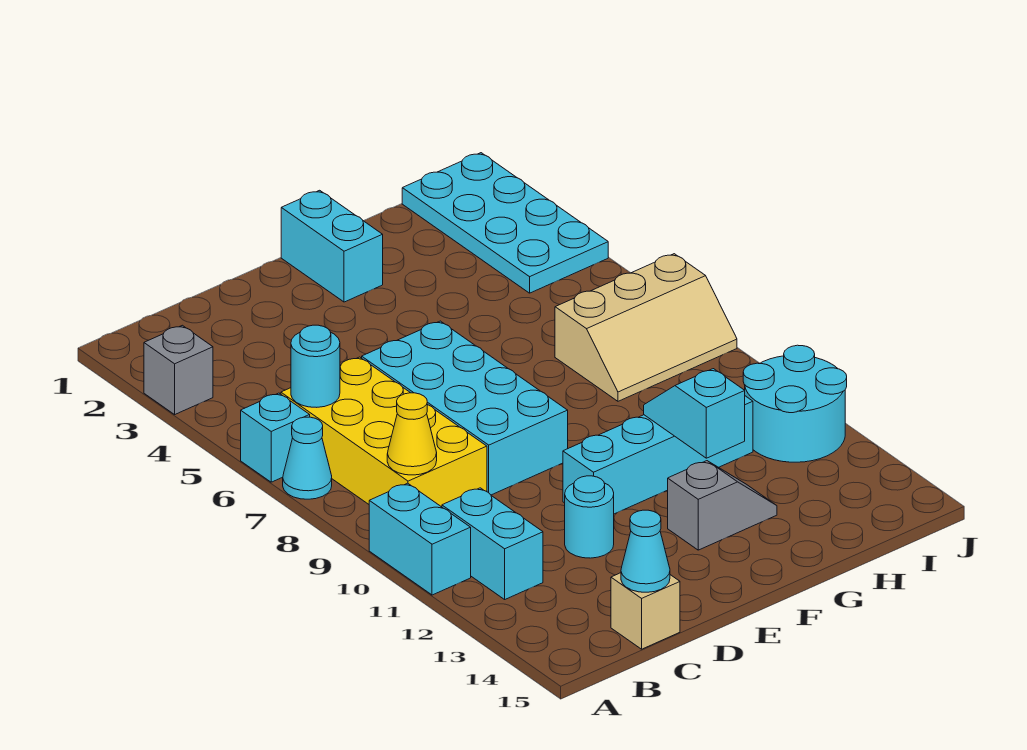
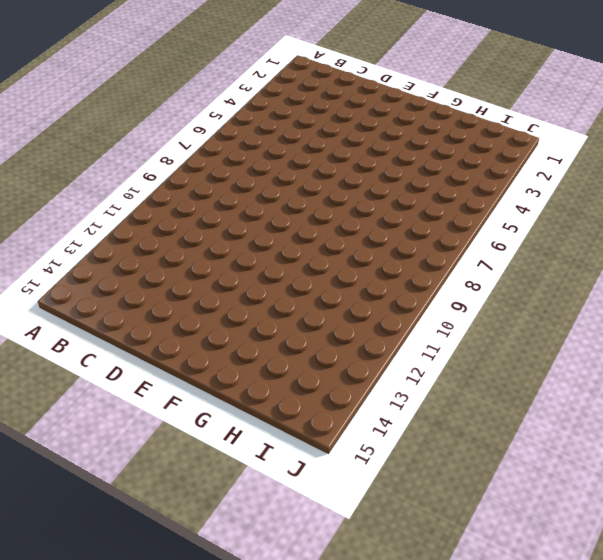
none -> grey brick A3 level 1
none -> cyan brick A6 level 1
none -> cyan cone A7 level 1

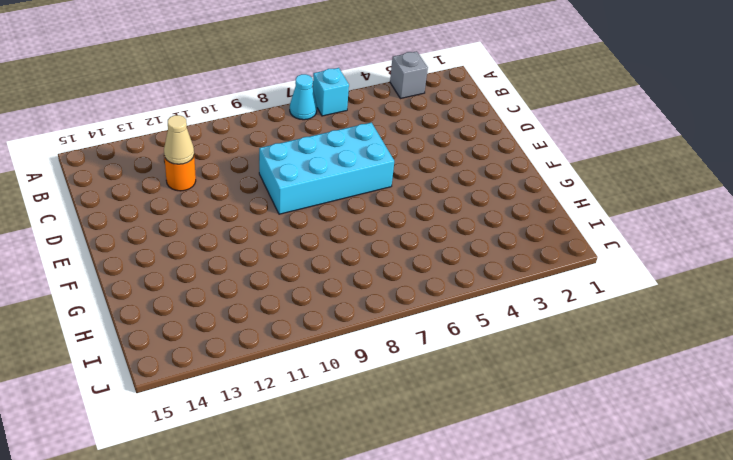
orange round brick C12 level 1 -> none
tan cone C12 level 2 -> none
none -> cyan brick A10:A11 level 1
none -> yellow brick B6:C9 level 1
none -> cyan brick B11:B12 level 1

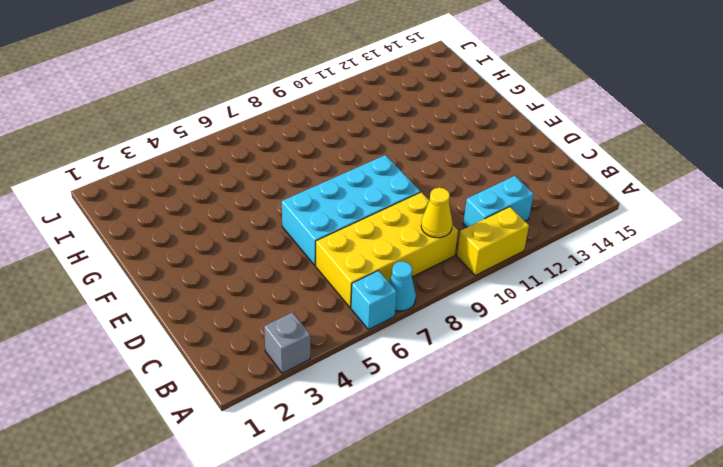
yellow brick A10:A11 level 1 -> cyan brick A10:A11 level 1
none -> tan brick C15 level 1
none -> cyan round brick D12 level 1
none -> cyan brick E11:H11 level 1

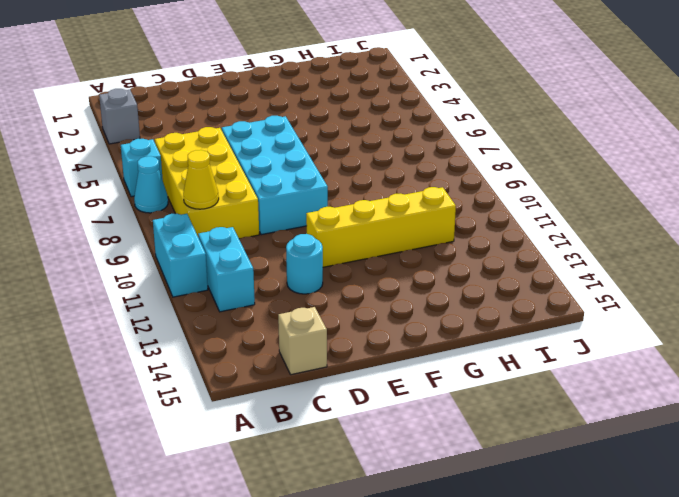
yellow brick E11:H11 level 1 -> cyan brick E11:H11 level 1
none -> cyan brick F1:F2 level 1
none -> grey slope F13:G13 level 1 top F
none -> tan slope H7:J8 level 1 top 7

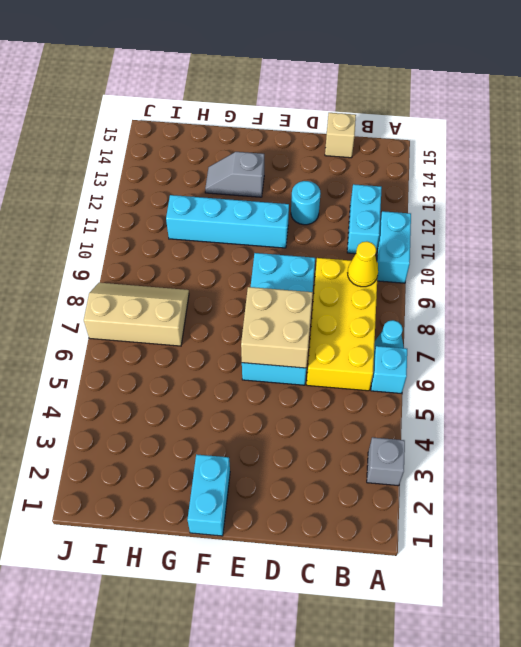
tan brick D6:E7 level 2 -> none
none -> cyan plate I1:J4 level 1
none -> cyan round brick I11:J12 level 1
none -> cyan round brick B6 level 2

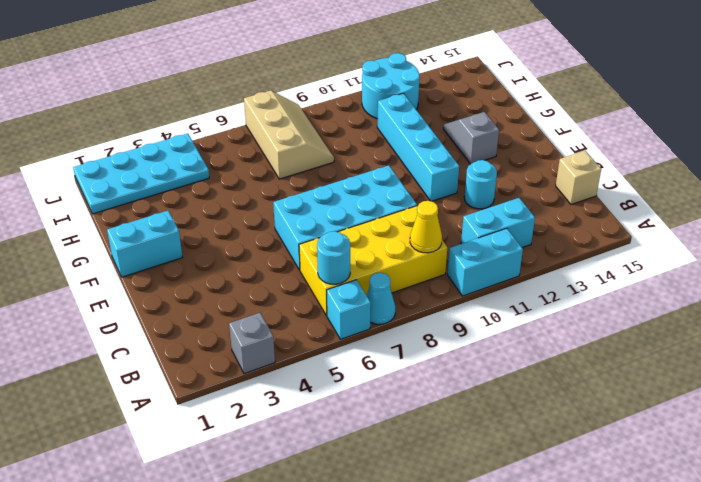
none -> cyan cone C15 level 2
none -> cyan slope G11:G12 level 2 top 12

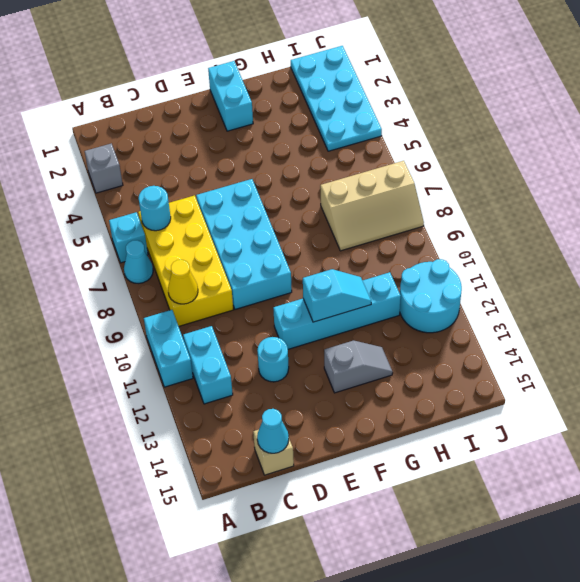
cyan slope F11:G11 level 2 top F -> cyan slope G11:G12 level 2 top 12

